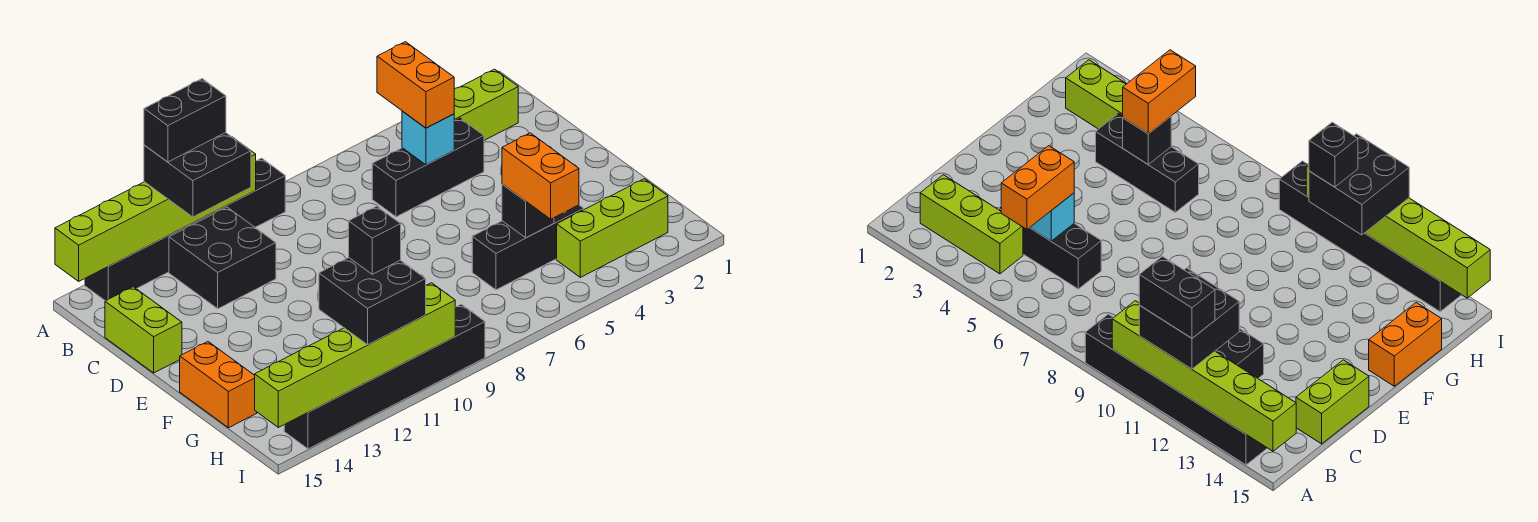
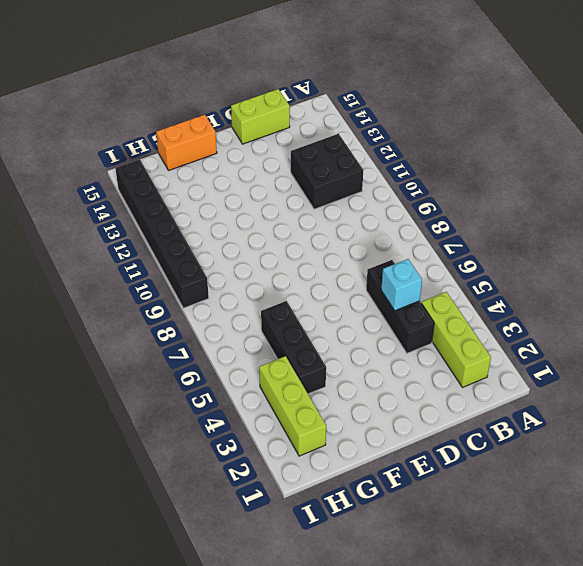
none -> black brick A9:A14 level 1
none -> lime brick A10:A15 level 2
none -> black brick G5 level 2

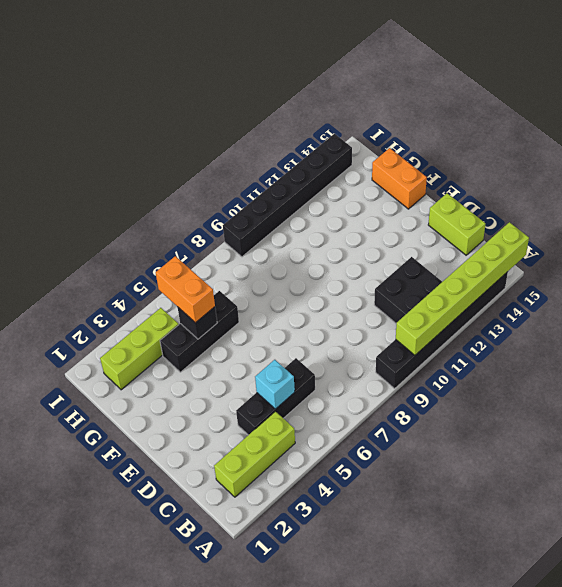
none -> lime brick I10:I15 level 2
none -> black brick A11:B12 level 3
none -> orange brick B5:C5 level 3

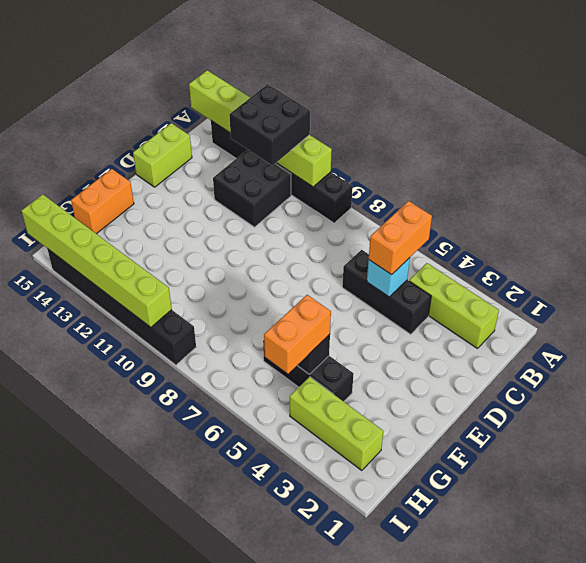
none -> black brick H11:I12 level 3
none -> black brick A11:A12 level 4
none -> black brick H11 level 4

